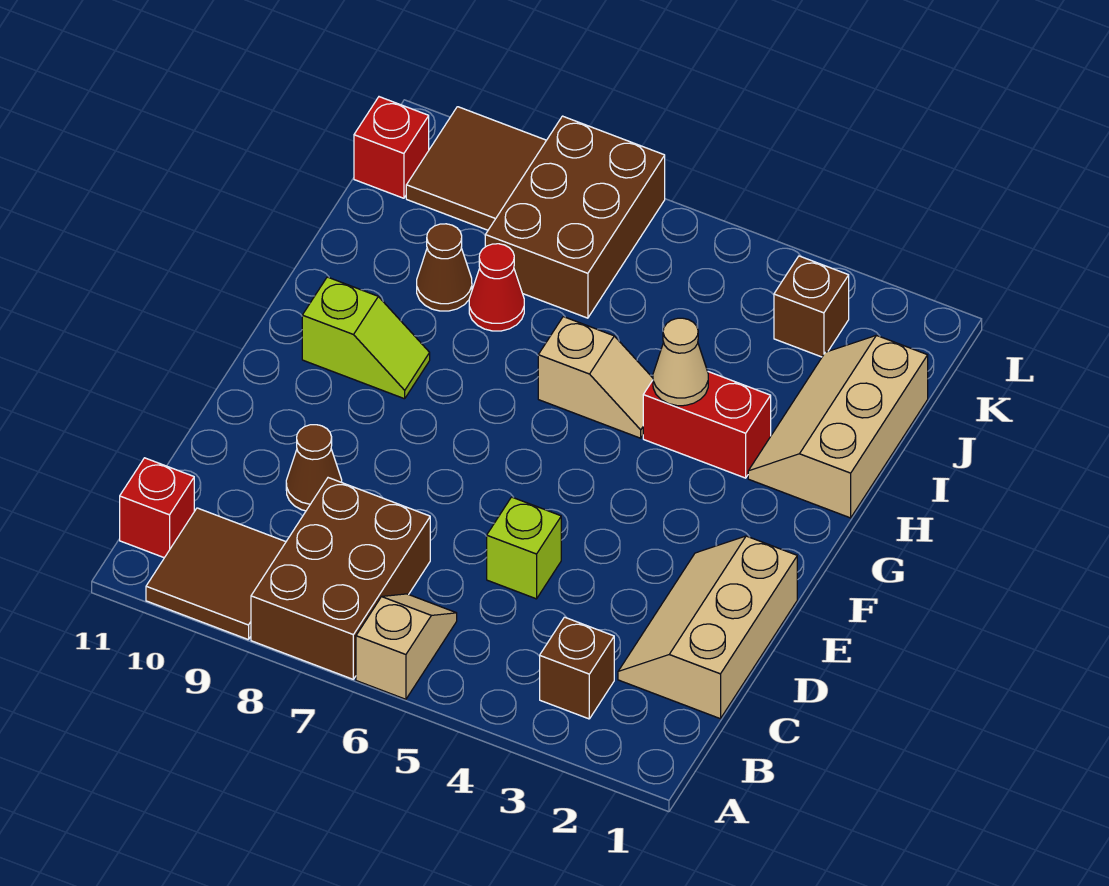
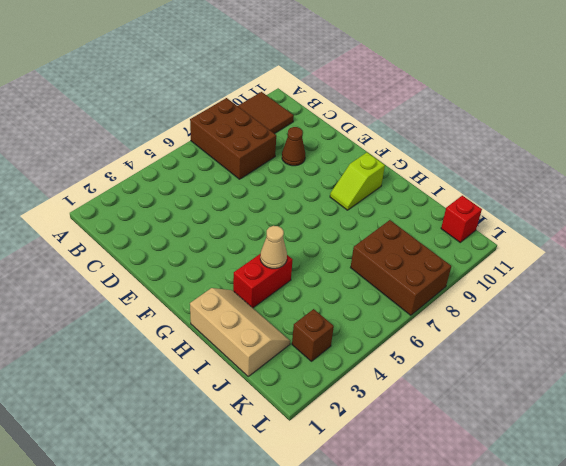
none -> tan slope A6:B6 level 1 top A
none -> brown brick B3 level 1
none -> red brick B11 level 1

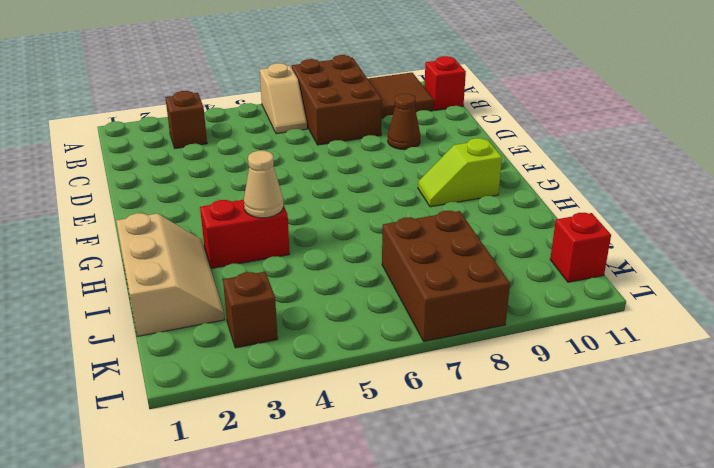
none -> tan slope C1:E2 level 1 top 1
none -> lime brick D5 level 1
none -> tan slope H5:H6 level 1 top 6

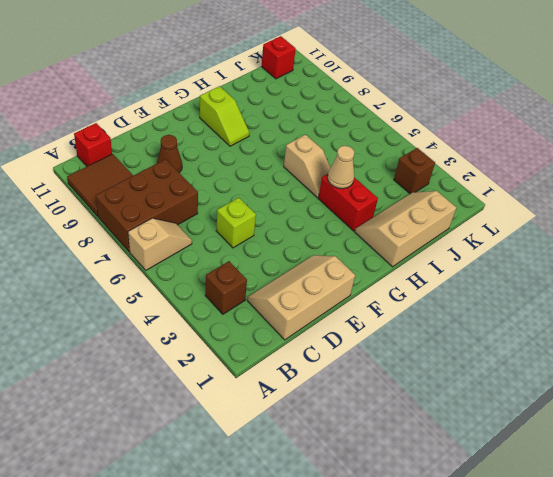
none -> red cone I8 level 1
none -> brown cone I9 level 1
none -> brown brick J7:L8 level 1

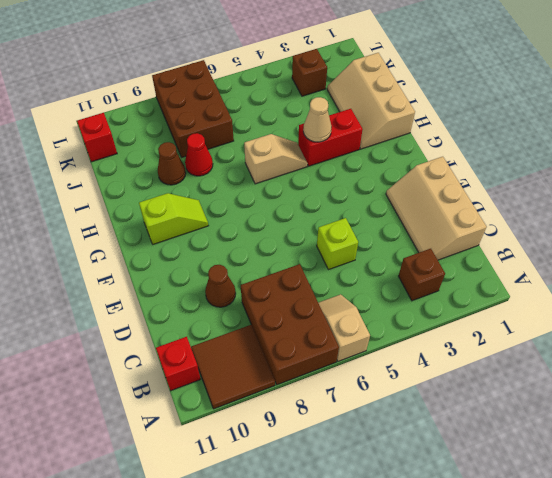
none -> brown tile K9:L10 level 1

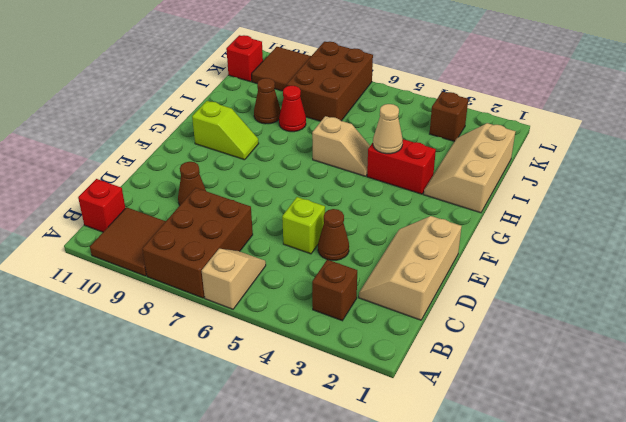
brown cone D4 level 1 -> none

